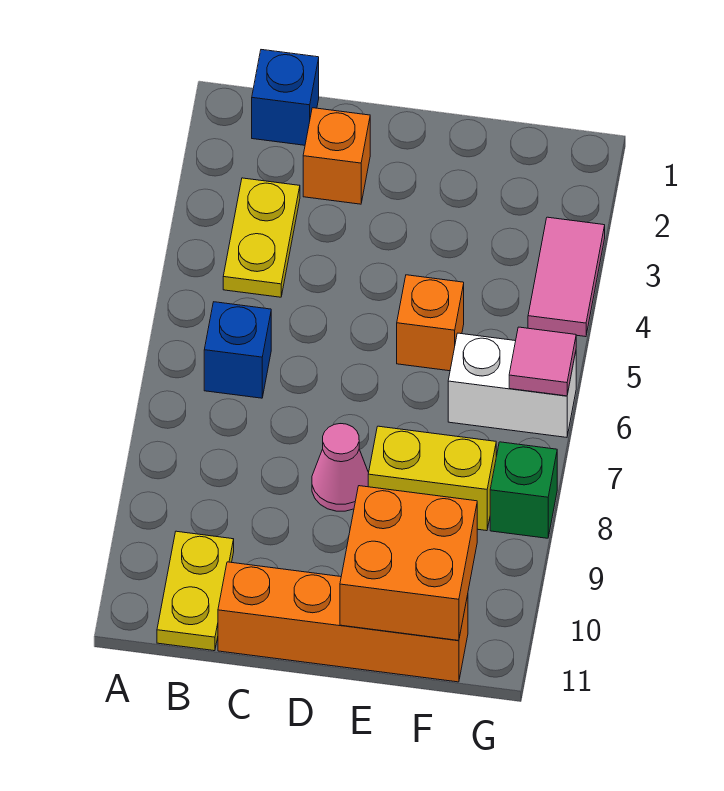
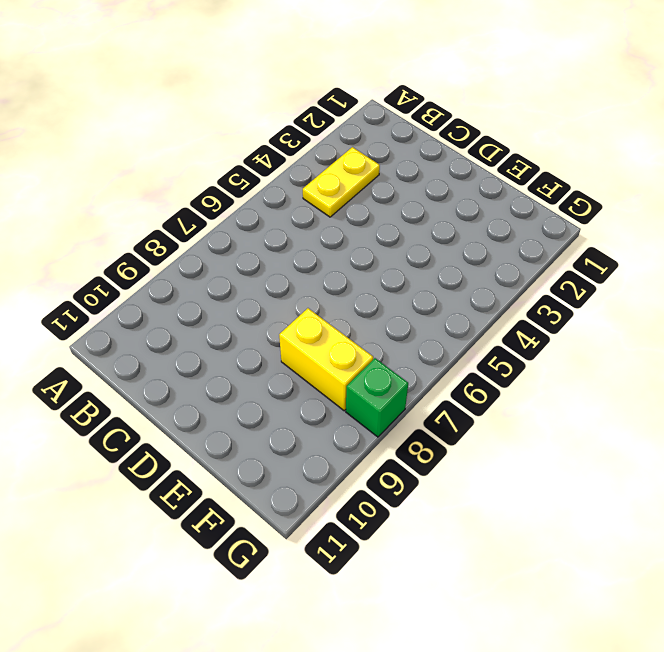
none -> blue brick B1 level 1
none -> blue brick B6 level 1
none -> yellow plate B10:B11 level 1

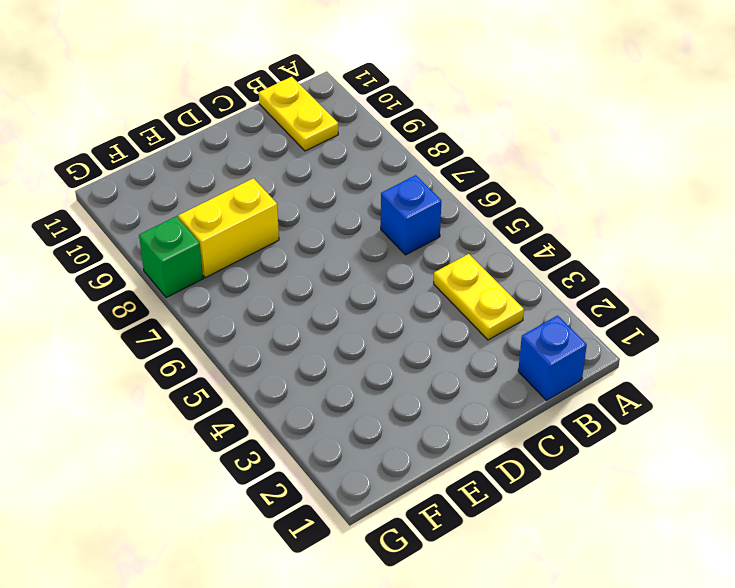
none -> orange brick C2 level 1
none -> orange brick C11:F11 level 1
none -> pink cone D8 level 1

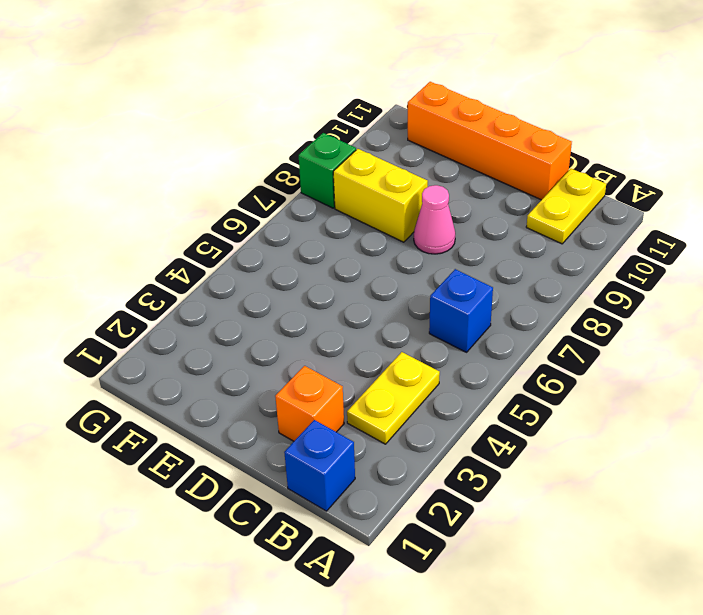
none -> orange brick E5 level 1
none -> white brick F6:G6 level 1
none -> pink tile G3:G4 level 1

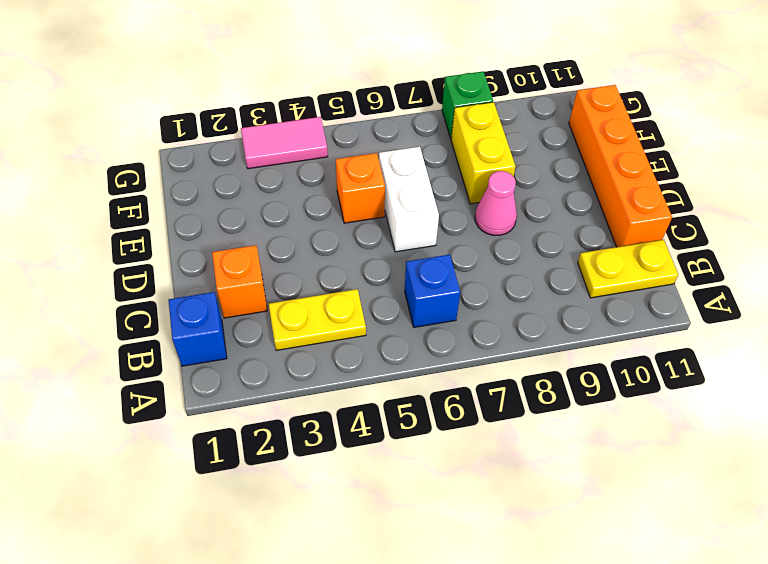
white brick D6:E6 level 1 -> white brick F6:G6 level 1
none -> orange brick E10:F11 level 2
none -> pink tile G6 level 2

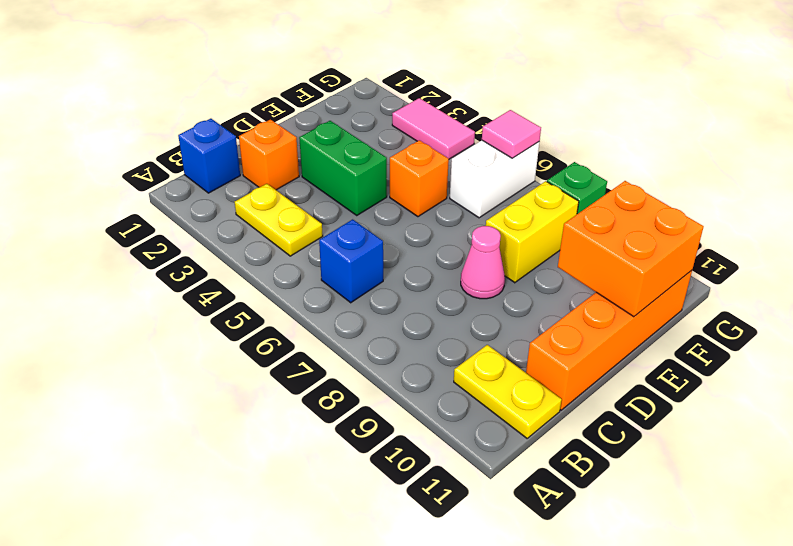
green brick D3:D4 level 1 -> none

